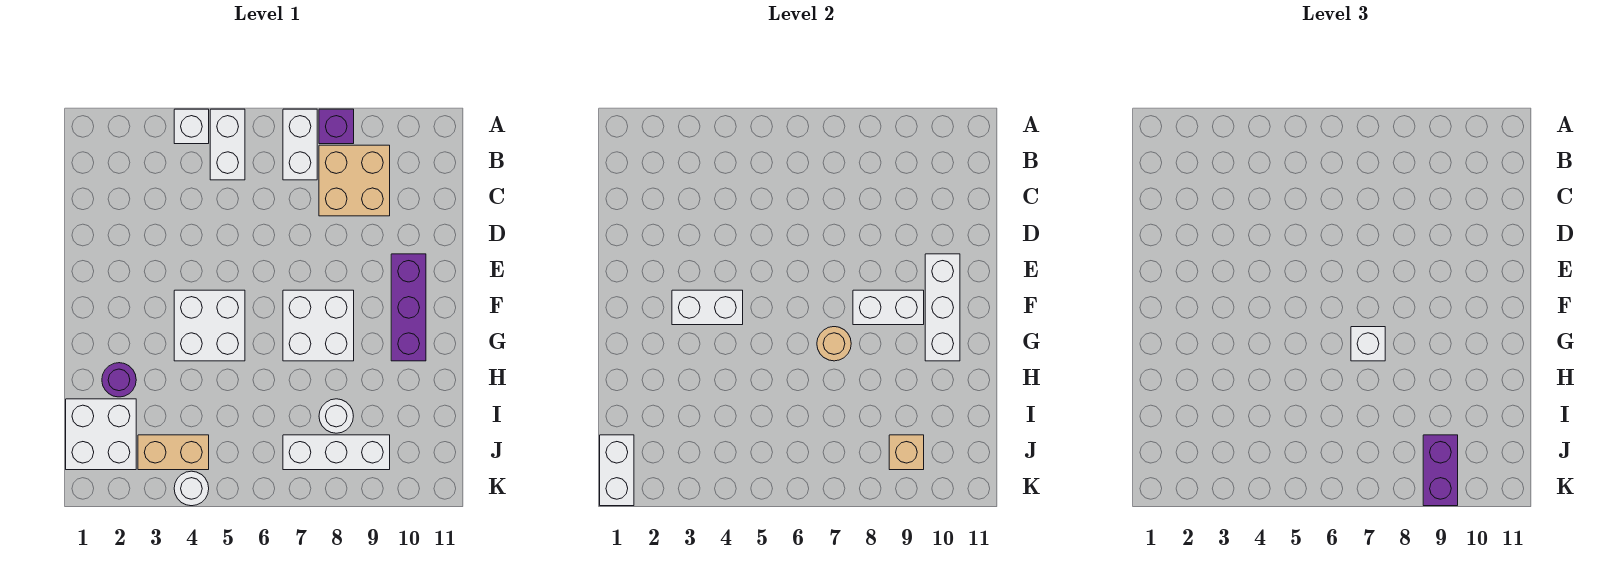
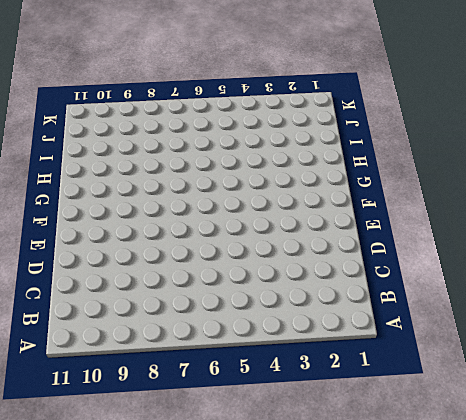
none -> white brick A4 level 1
none -> white brick A5:B5 level 1
none -> white brick A7:B7 level 1

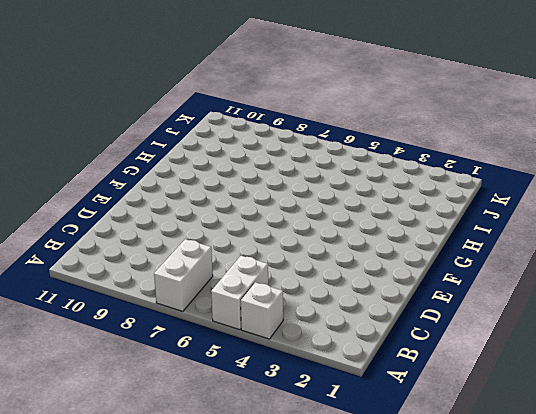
none -> purple brick A8 level 1
none -> tan brick B8:C9 level 1
none -> purple brick E10:G10 level 1

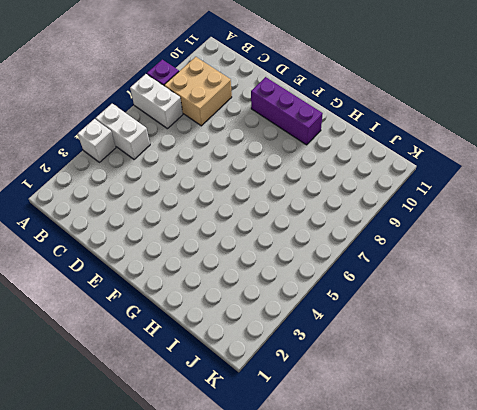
none -> white brick F4:G5 level 1
none -> white brick F7:G8 level 1
none -> purple round brick H2 level 1

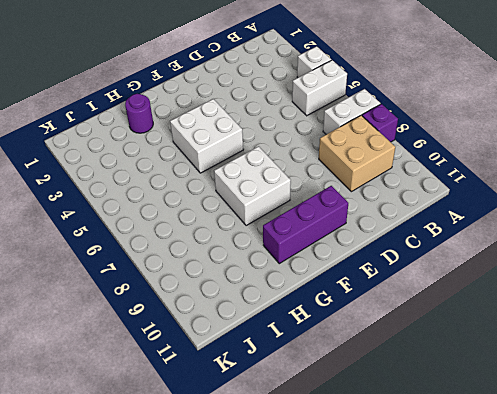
none -> white brick I1:J2 level 1
none -> white round brick I8 level 1
none -> tan brick J3:J4 level 1

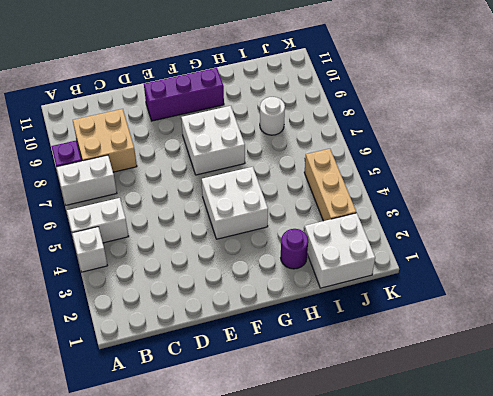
tan brick J3:J5 level 1 -> tan brick J3:J4 level 1
none -> white brick J7:J9 level 1
none -> white round brick K4 level 1
none -> white brick E10:G10 level 2

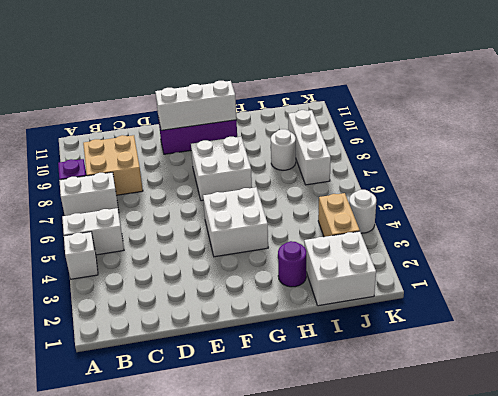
none -> white brick F3:F4 level 2
none -> white brick F8:F9 level 2
none -> tan round brick G7 level 2

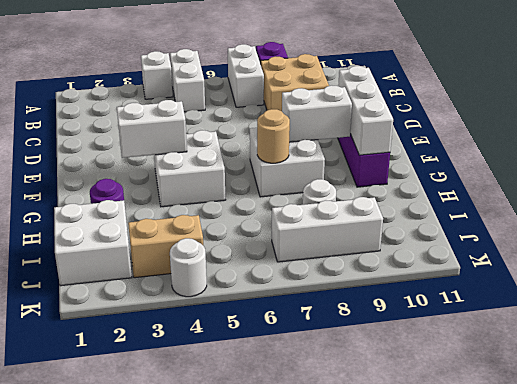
none -> white brick J1:K1 level 2
none -> tan brick J9 level 2
none -> white brick G7 level 3

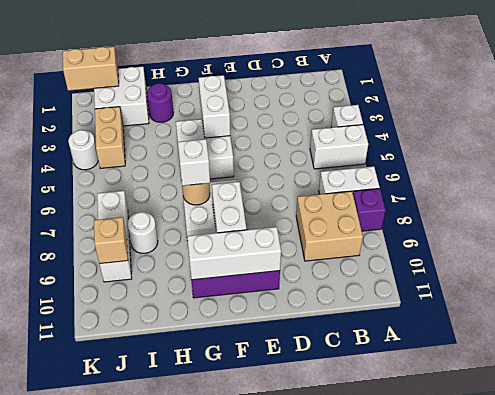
tan brick J1:K1 level 2 -> white brick J1:K1 level 2
none -> purple brick J9:K9 level 3

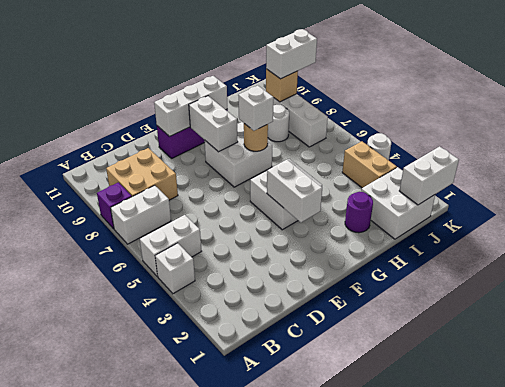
white brick J9:K9 level 3 -> purple brick J9:K9 level 3

